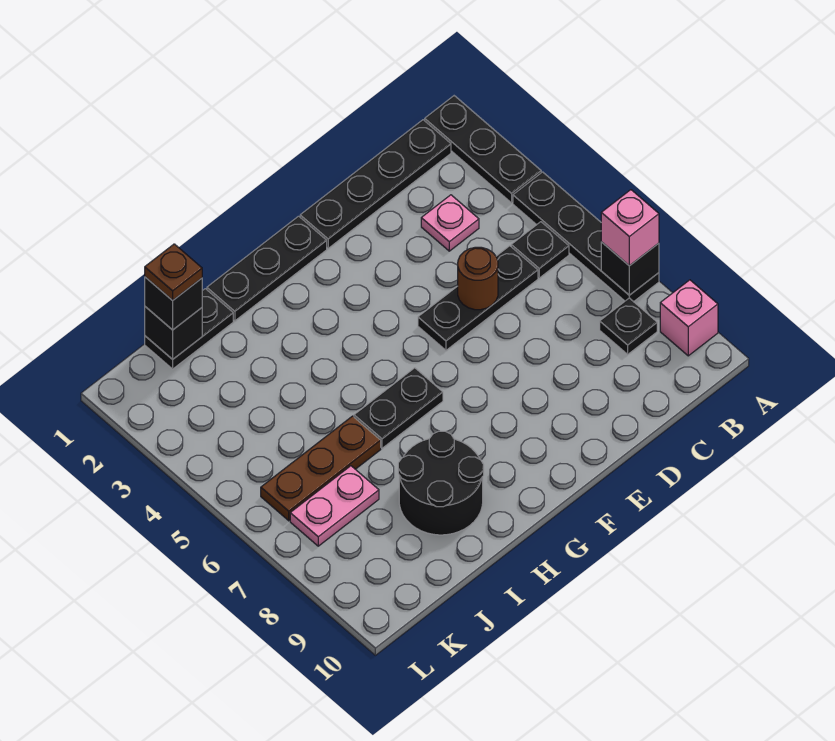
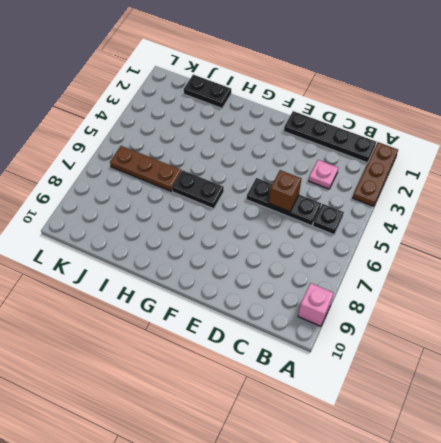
brown plate A1:A3 level 1 -> black plate A1:A3 level 1
brown brick D5 level 2 -> brown round brick D5 level 2
none -> black plate A4:A7 level 1
none -> black plate B8 level 1
none -> black plate F1:H1 level 1

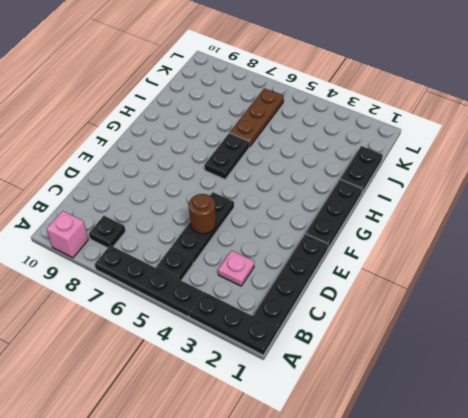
none -> black round brick H8:I9 level 1
none -> pink plate J7:K7 level 1
none -> black brick A7 level 2

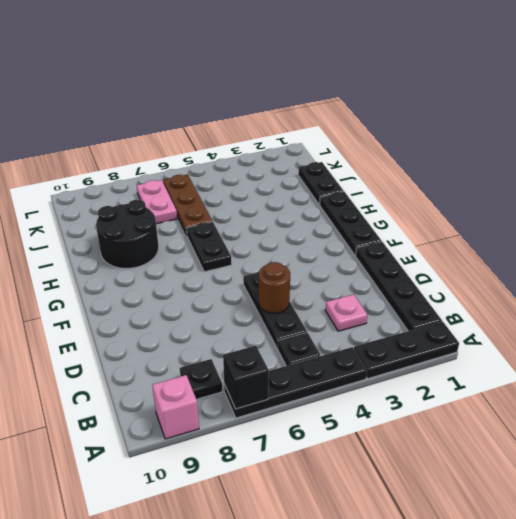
none -> black brick J1 level 2
none -> pink brick A7 level 3
none -> black brick J1 level 3

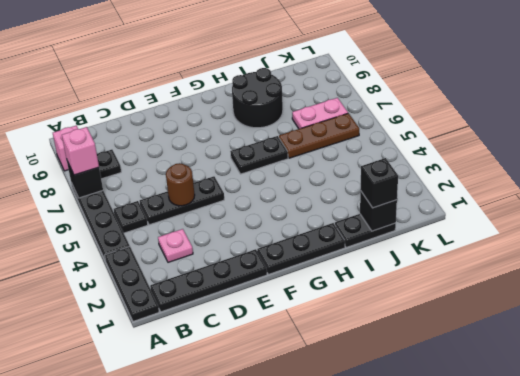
none -> brown plate J1 level 4

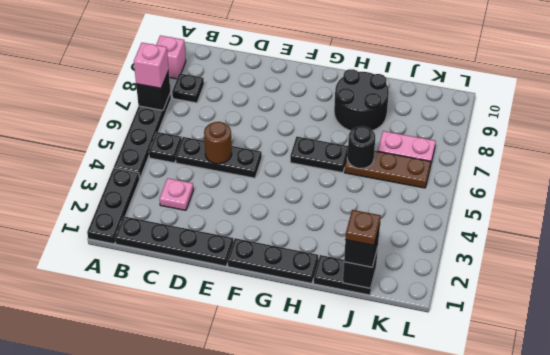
black round brick I6 level 2 -> none

